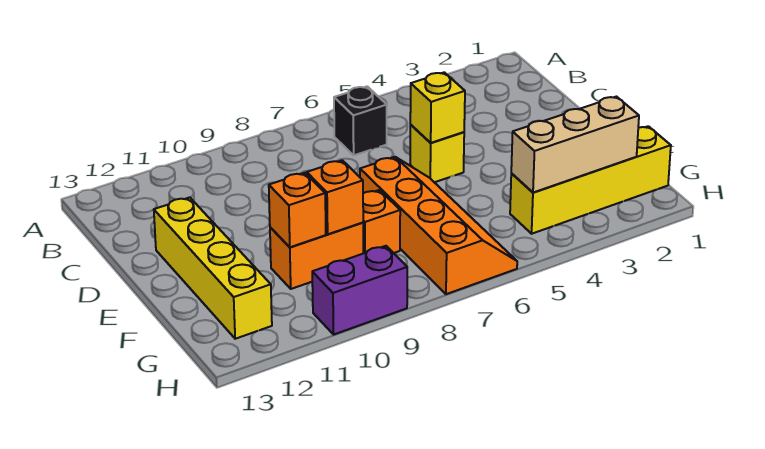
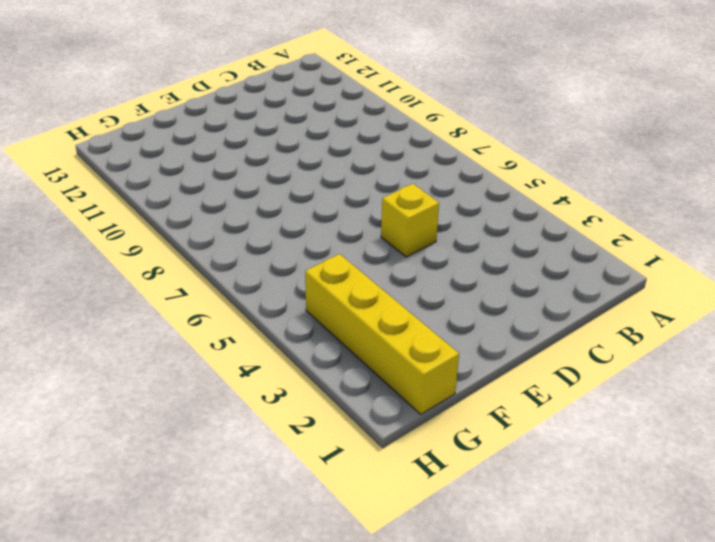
none -> black brick B6 level 1
none -> yellow brick D12:G12 level 1
none -> orange slope E6:H7 level 1 top 7

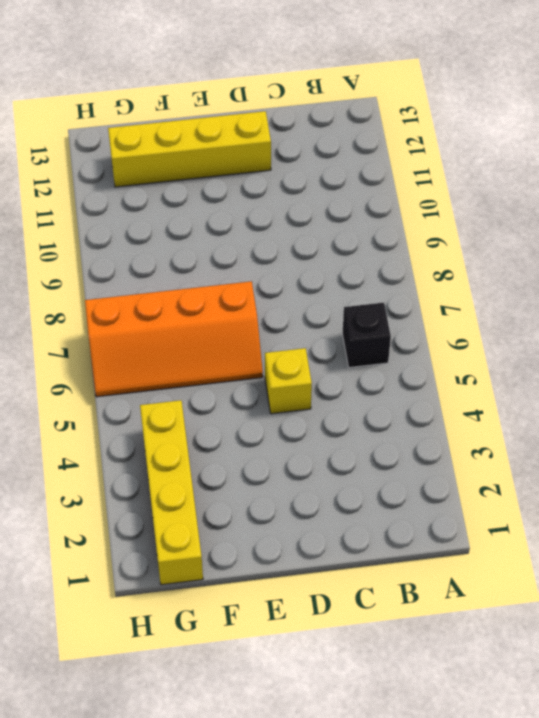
none -> orange brick F8 level 1
none -> orange brick F9:F10 level 1
none -> purple brick H9:H10 level 1

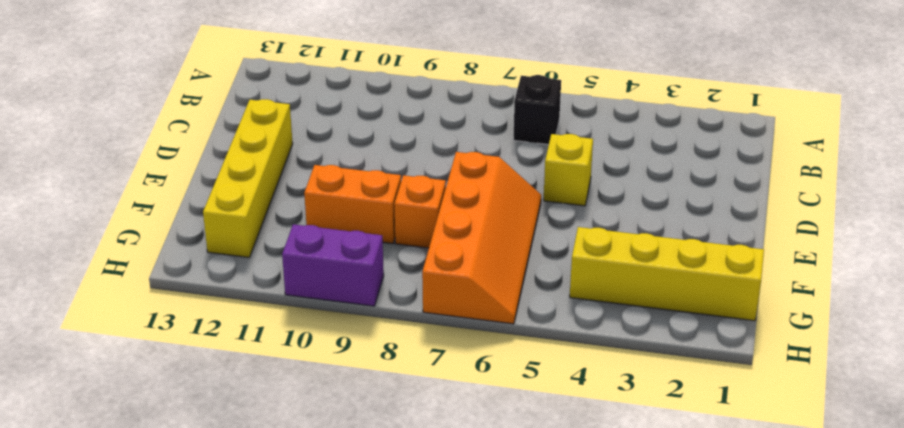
none -> yellow brick D5 level 2
none -> orange brick F9 level 2
none -> orange brick F10 level 2

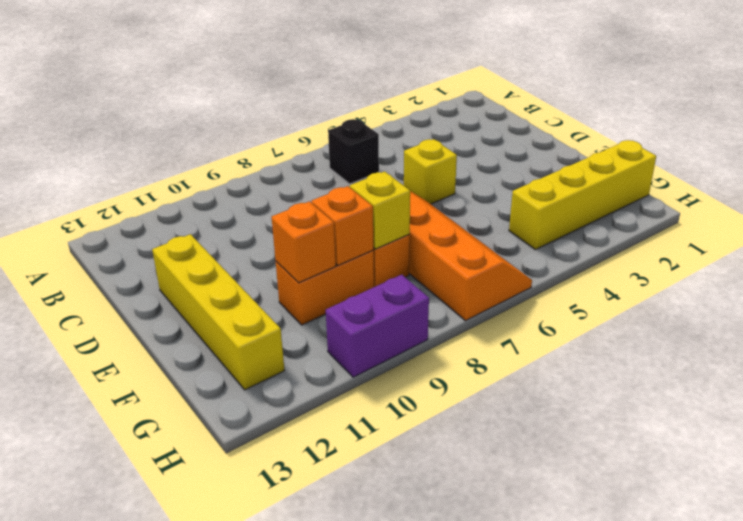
yellow brick F8 level 2 -> yellow brick D5 level 2
none -> tan brick G2:G4 level 2

